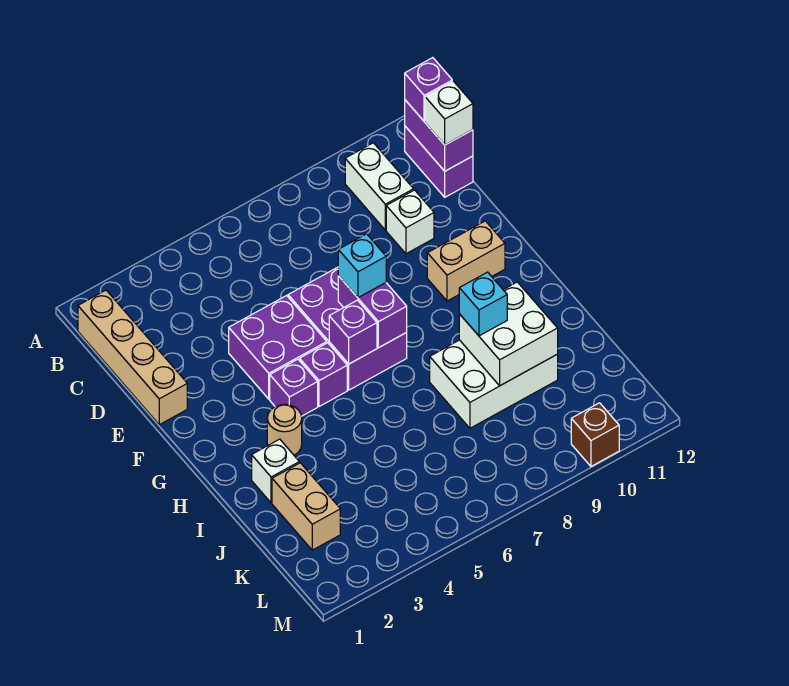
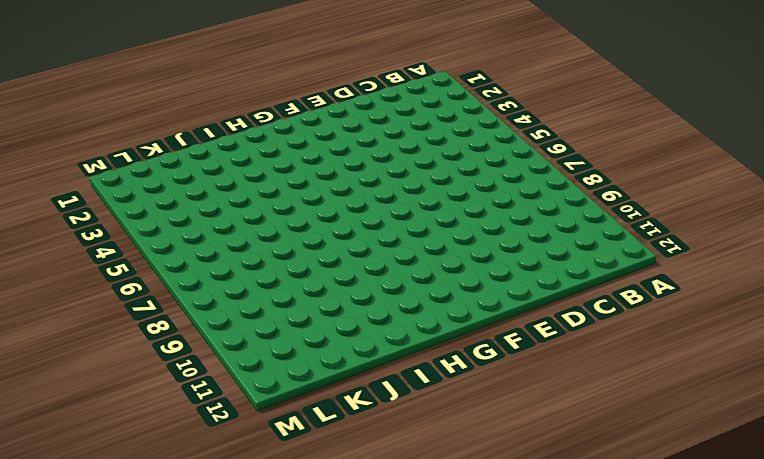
none -> tan brick B1:E1 level 1
none -> white brick B10:C10 level 1
none -> purple brick B12:C12 level 1

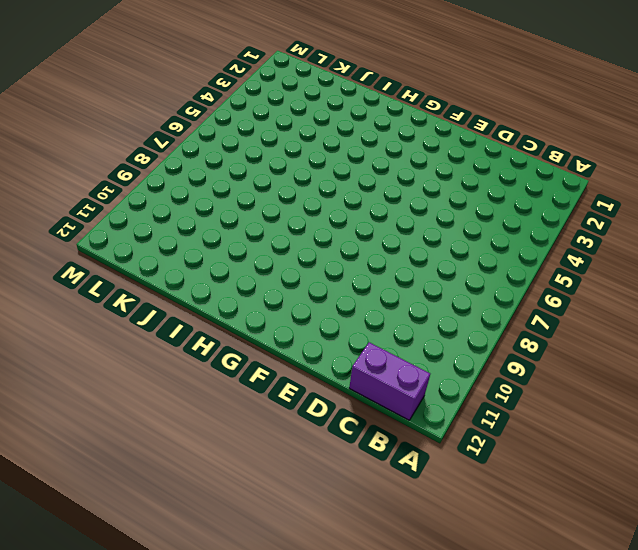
none -> tan brick B1:E1 level 1
none -> white brick B10:C10 level 1
none -> white brick D10 level 1

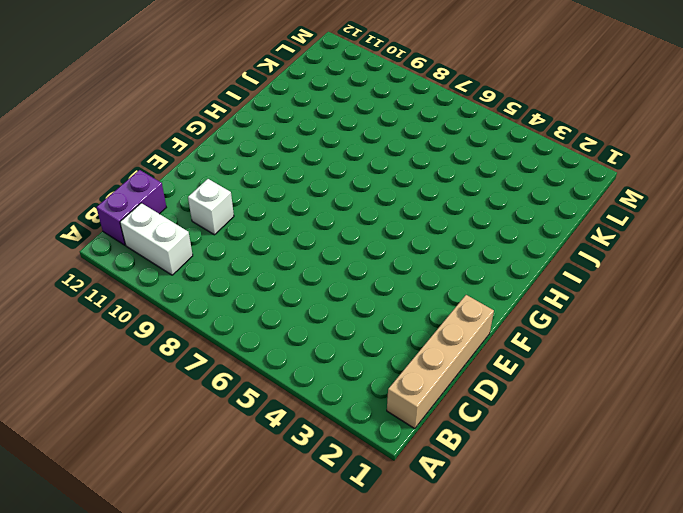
white brick B10:B11 level 1 -> white brick B10:C10 level 1
none -> purple brick E4:F5 level 1
none -> purple brick E6:G7 level 1
none -> tan brick F10:F11 level 1

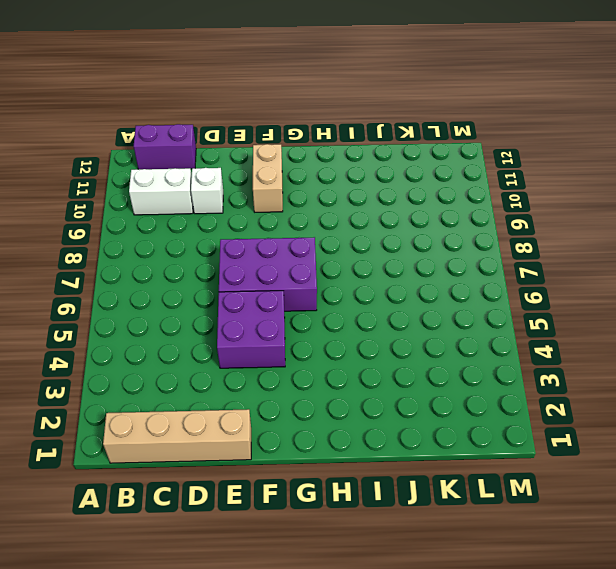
none -> purple brick G4 level 1
none -> purple brick G5 level 1
none -> tan round brick H3 level 1

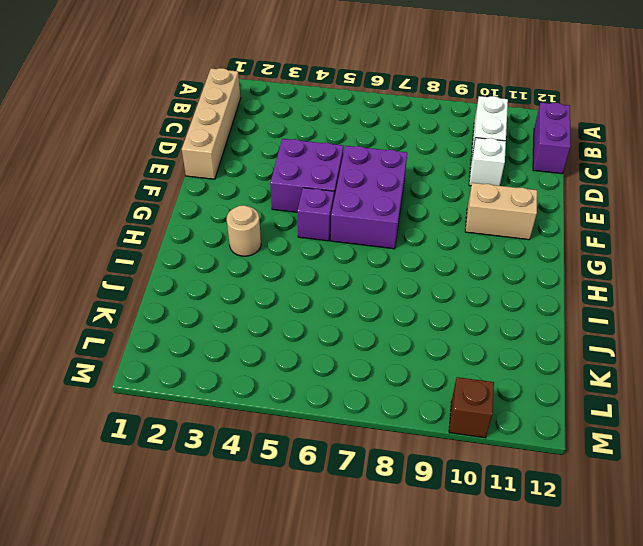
none -> purple brick G4 level 1
none -> white brick I2 level 1
none -> white brick I8:J10 level 1

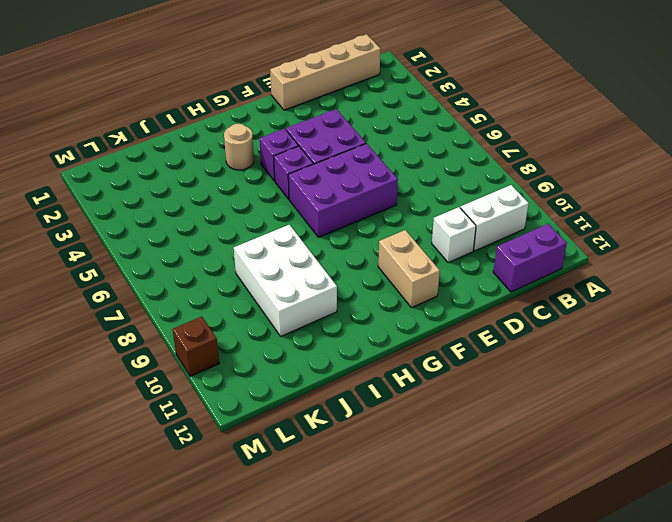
none -> white brick I2 level 1
none -> tan brick J2:K2 level 1
none -> purple brick B12:C12 level 2

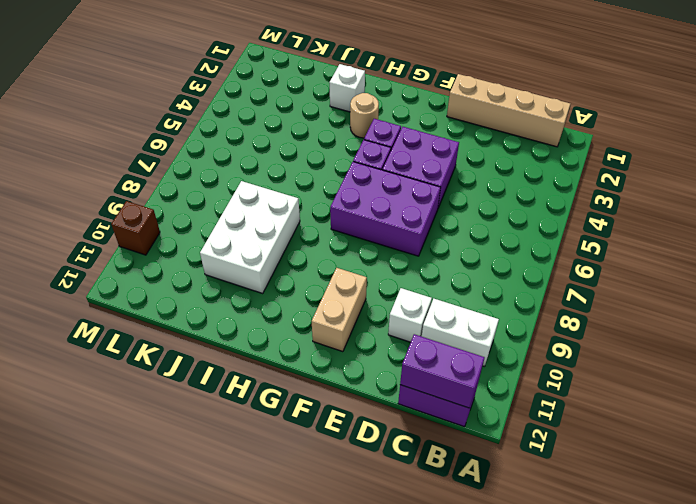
none -> tan brick J2:K2 level 1
none -> purple brick F7:G7 level 2
none -> purple brick G6 level 2

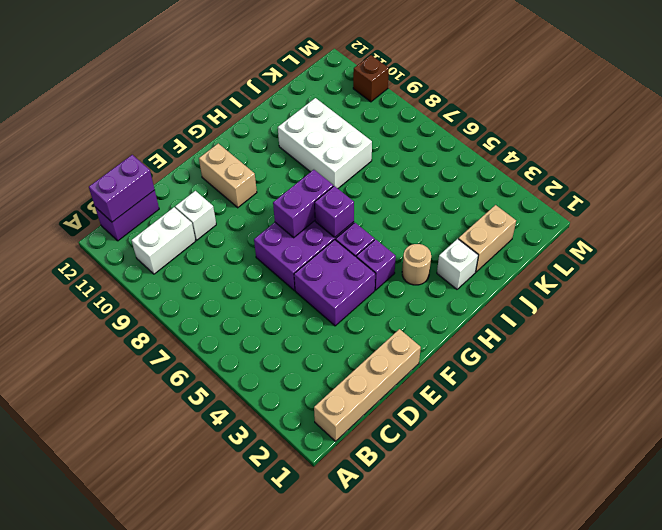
none -> white brick I9:J10 level 2
none -> purple brick B12 level 3
none -> white brick C12 level 3

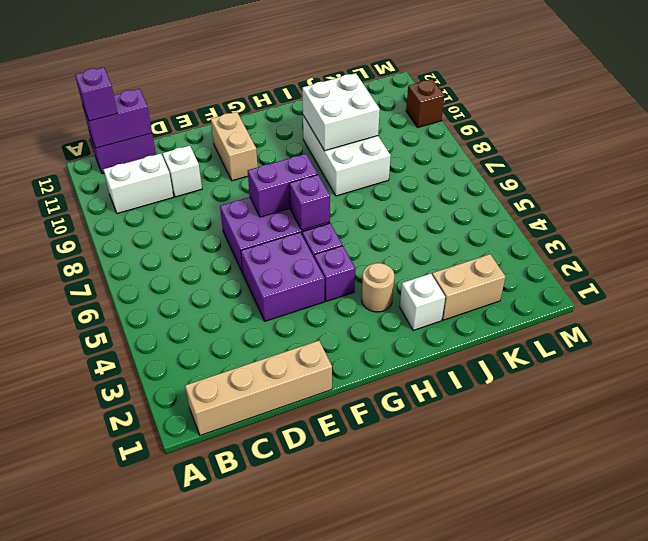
none -> white brick C12 level 3
none -> cyan brick F7 level 3
none -> cyan brick I9 level 3

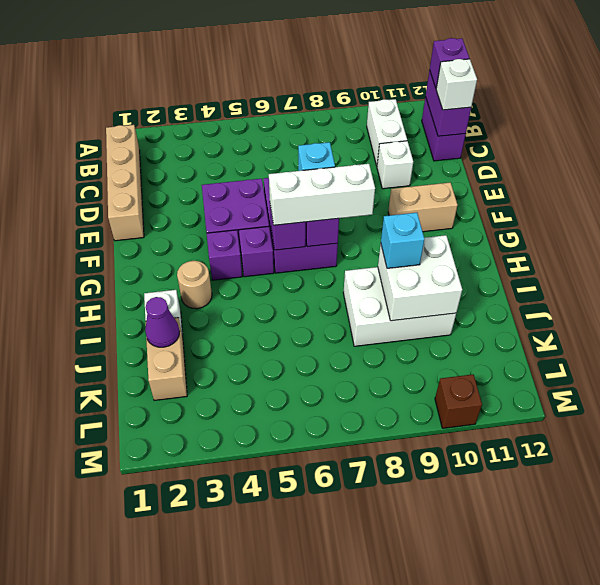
white brick G6:G8 level 3 -> none
purple cone J2 level 2 -> none

